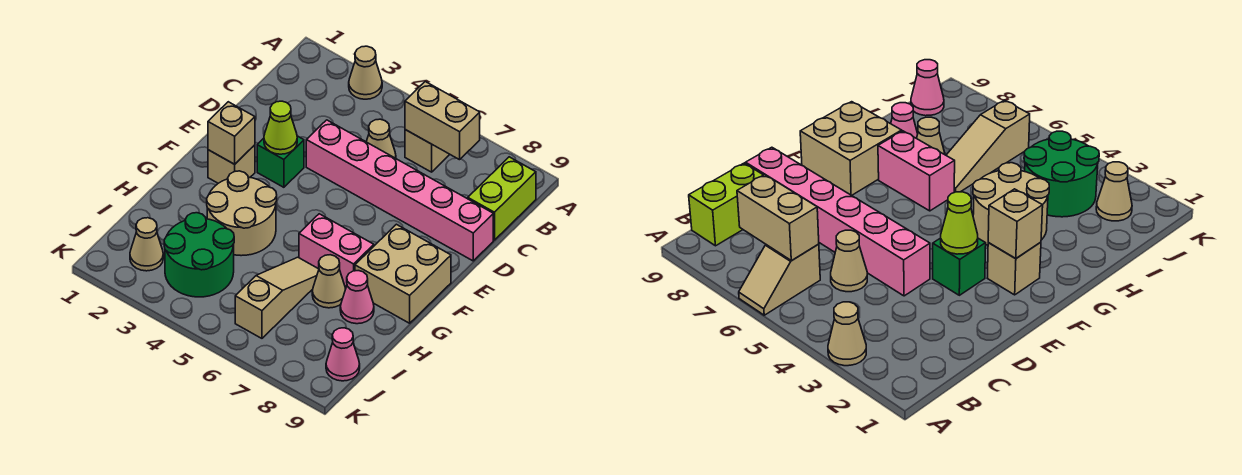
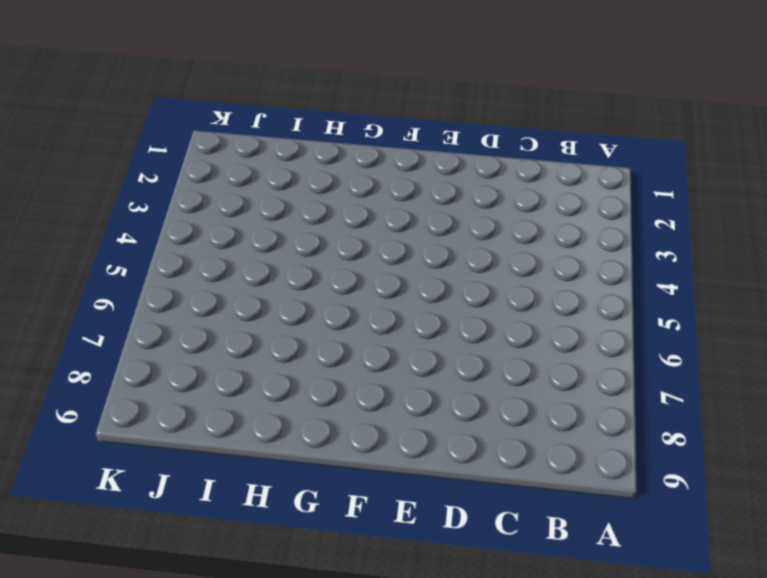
none -> tan cone A3 level 1
none -> tan slope A6:B6 level 1 top B
none -> lime brick B9:C9 level 1

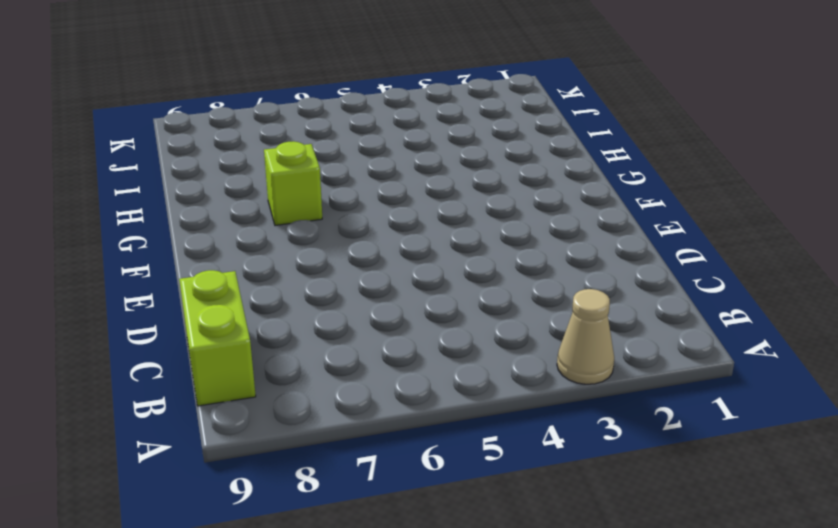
lime brick G7 level 1 -> pink brick G6:G7 level 1
none -> tan slope A6:B6 level 1 top B
none -> tan cone C5 level 1
none -> pink brick D4:D9 level 1

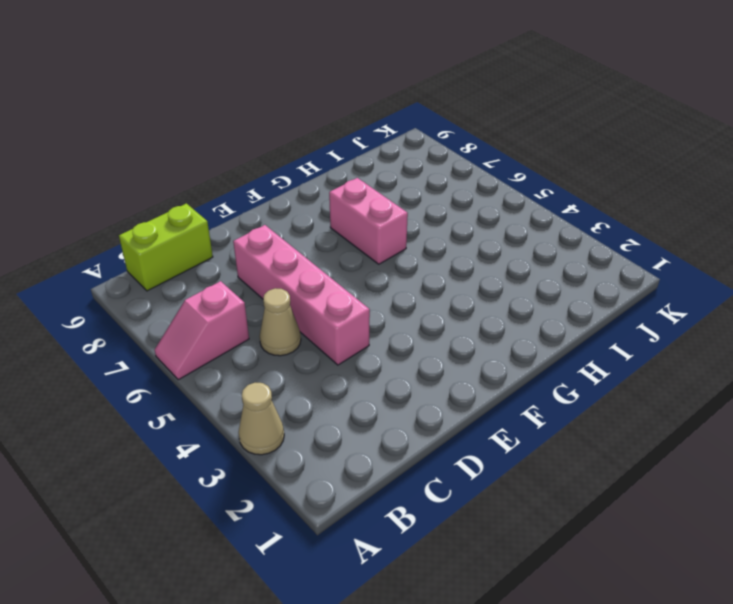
pink slope A6:B6 level 1 top B -> tan slope A6:B6 level 1 top B
pink brick D4:D7 level 1 -> pink brick D4:D9 level 1
none -> green brick E3 level 1
none -> tan brick F2 level 1
none -> tan brick F8:G9 level 1

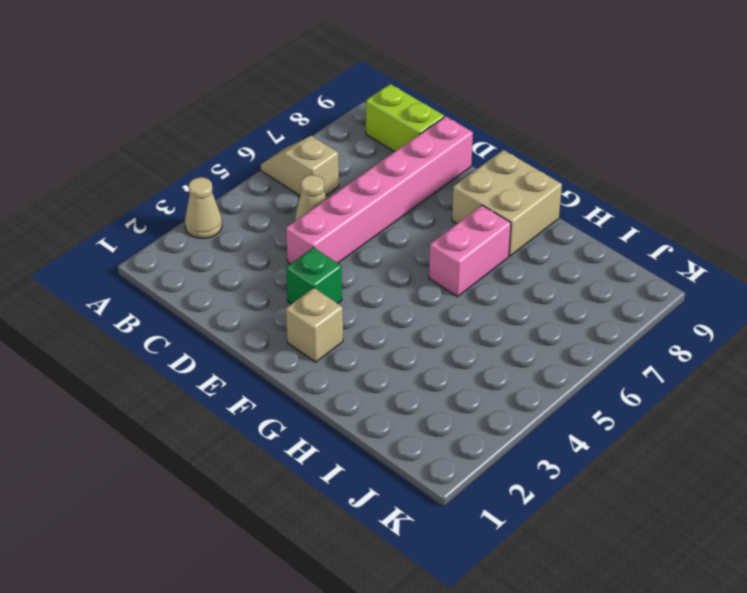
none -> tan round brick G3:H4 level 1
none -> tan slope H6:J6 level 1 top J
none -> tan cone H7 level 1

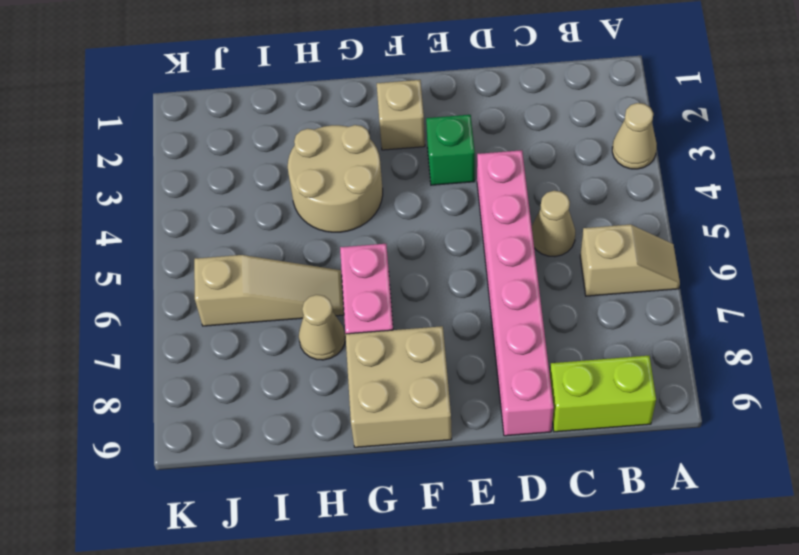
none -> pink cone H8 level 1
none -> green round brick I3:J4 level 1
none -> tan cone J2 level 1

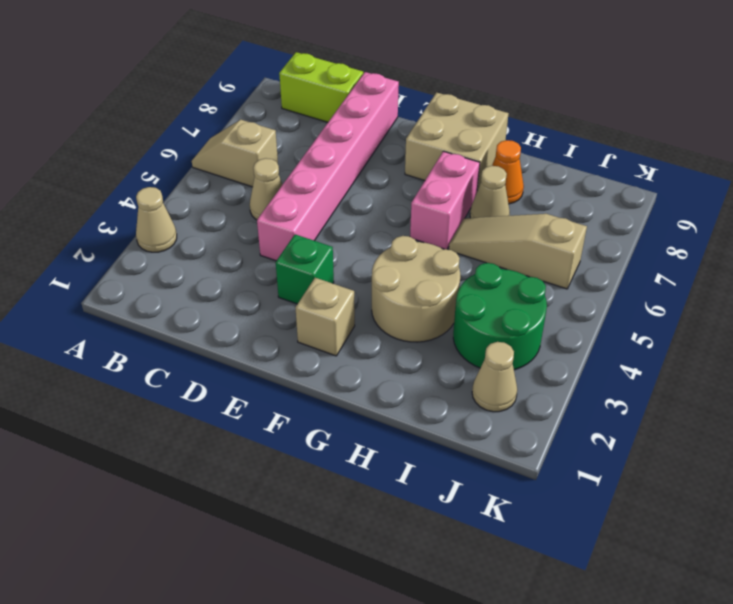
orange cone H8 level 1 -> pink cone H8 level 1
none -> pink cone J9 level 1
none -> tan brick B6:B7 level 2
none -> lime cone E3 level 2

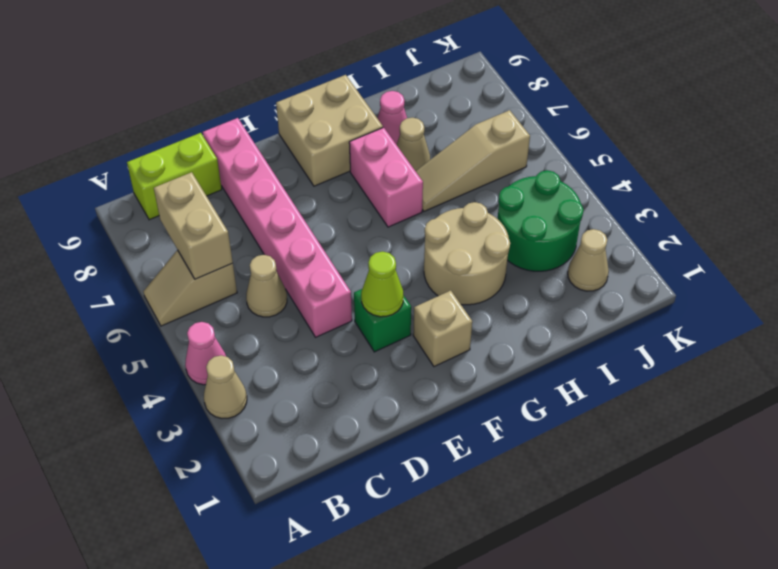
pink cone A4 level 1 -> pink cone J9 level 1
none -> tan brick F2 level 2

